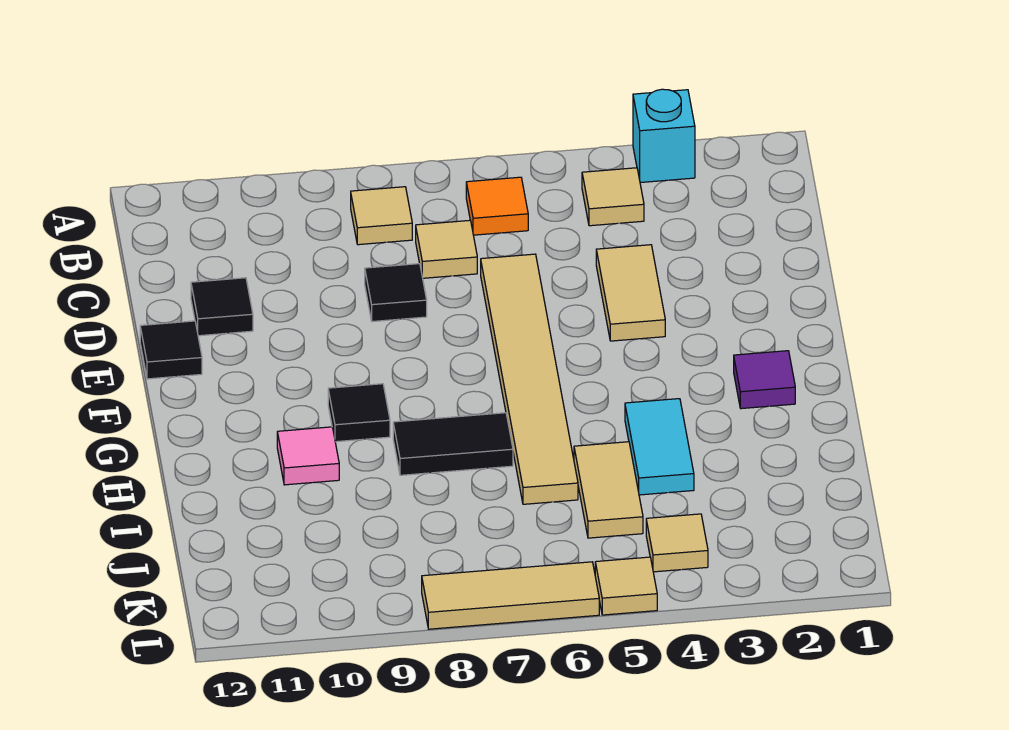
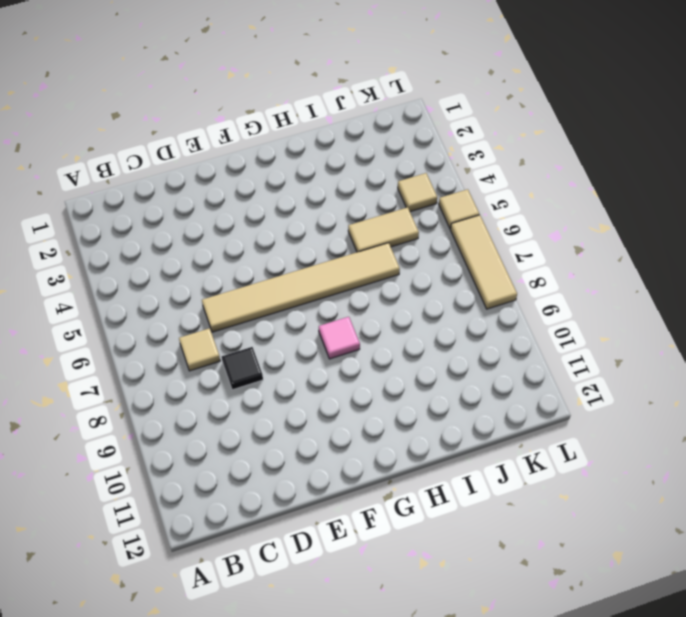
pink tile G8 level 1 -> pink tile H10 level 1
none -> cyan brick A3 level 1
none -> tan tile B4 level 1
none -> orange tile B6 level 1

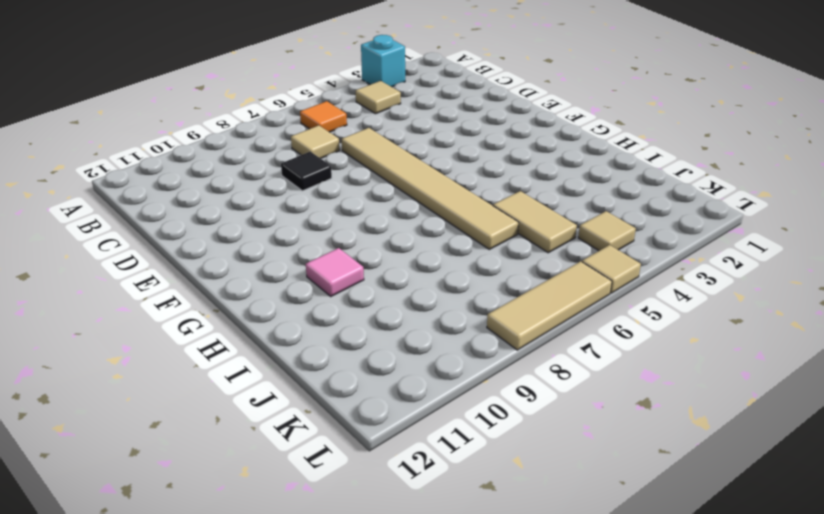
none -> tan tile B8 level 1
none -> tan tile D4:E4 level 1
none -> black tile D11 level 1

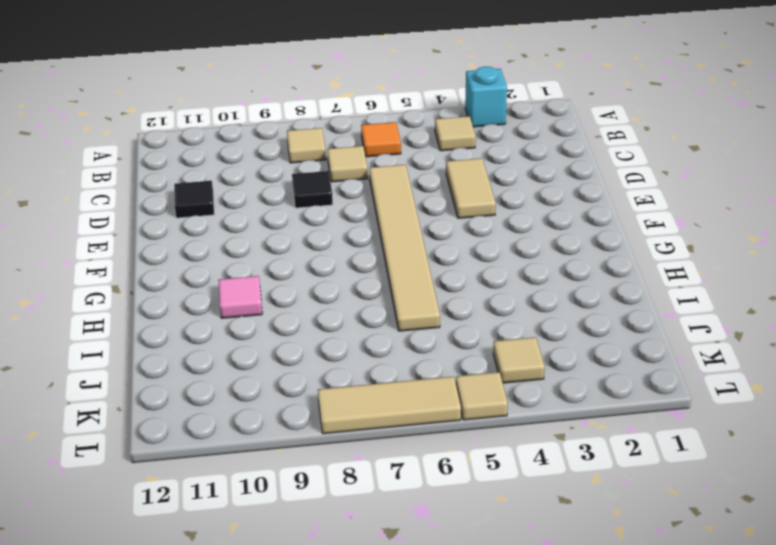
none -> black tile E12 level 1
none -> purple tile G2 level 1
none -> black tile G9 level 1

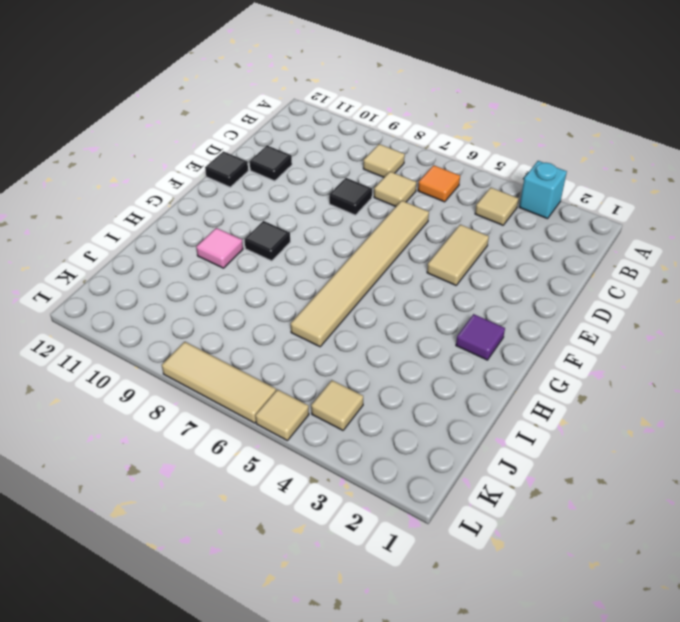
none -> cyan tile H4:I4 level 1
none -> black tile H7:H8 level 1
none -> tan tile I5:J5 level 1

